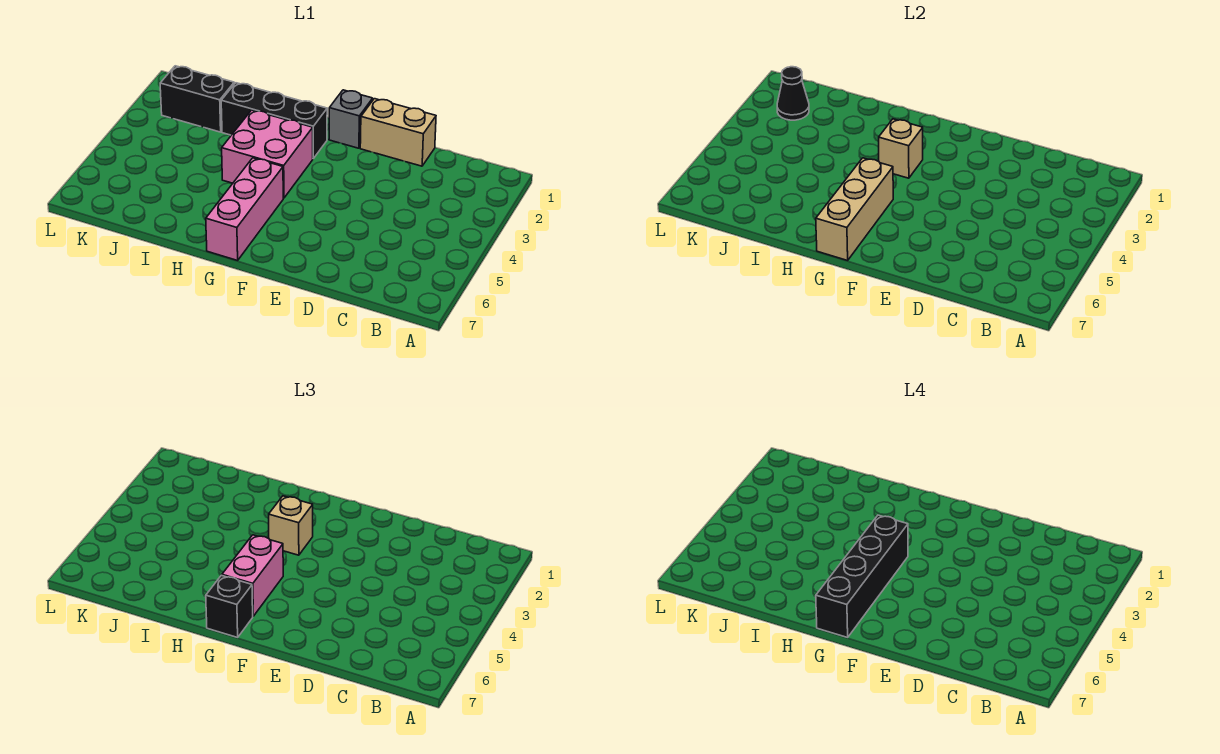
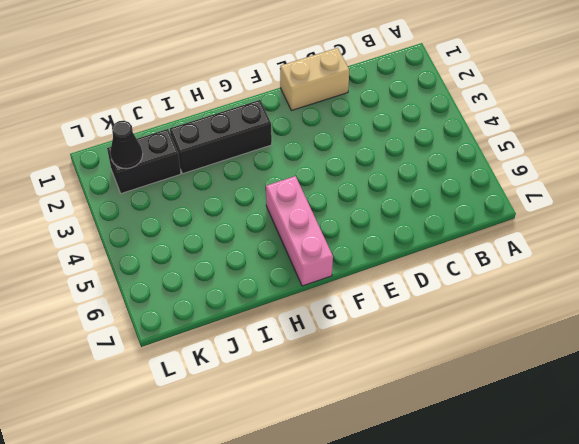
none -> grey brick F1 level 1
none -> pink brick G3:H4 level 1
none -> tan brick G3 level 2

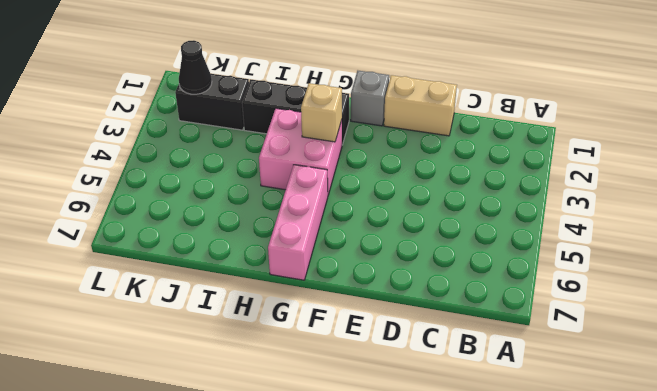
none -> tan brick G5:G7 level 2
none -> tan brick G3 level 3
none -> pink brick G5:G6 level 3

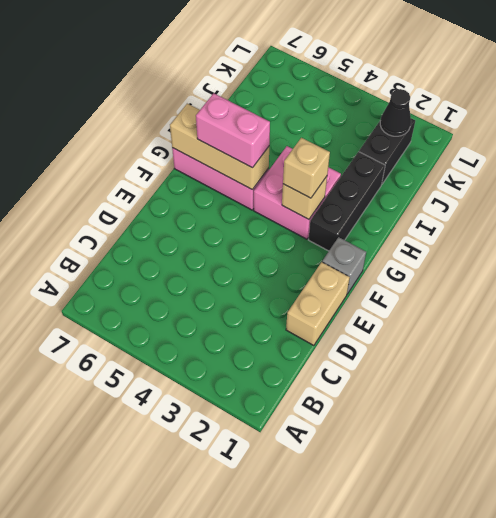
none -> black brick G7 level 3
none -> black brick G4:G7 level 4

